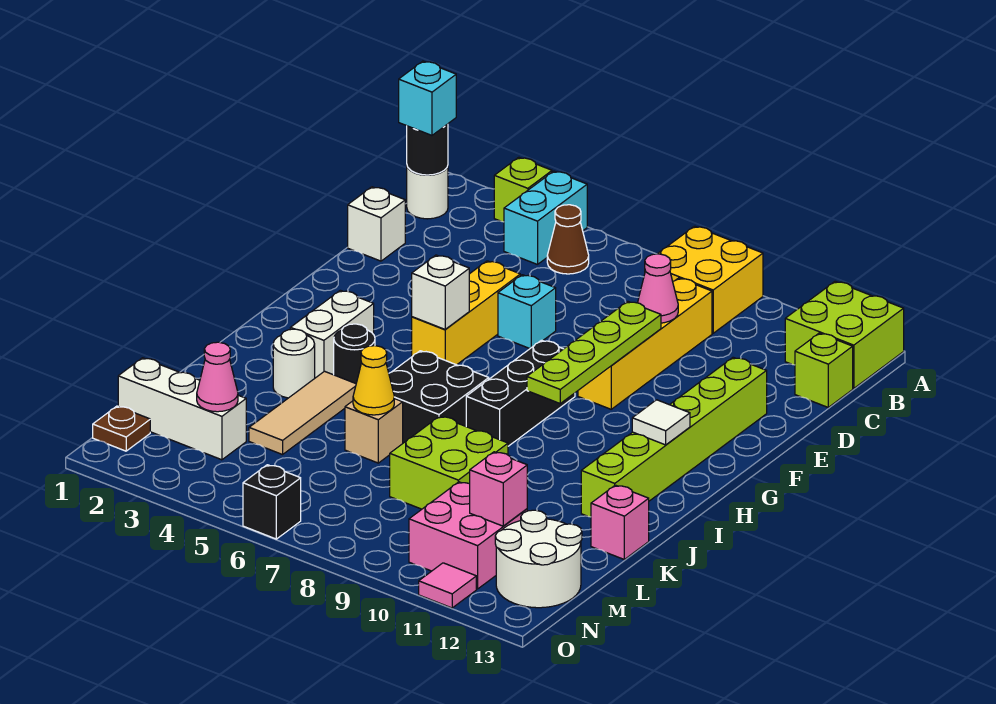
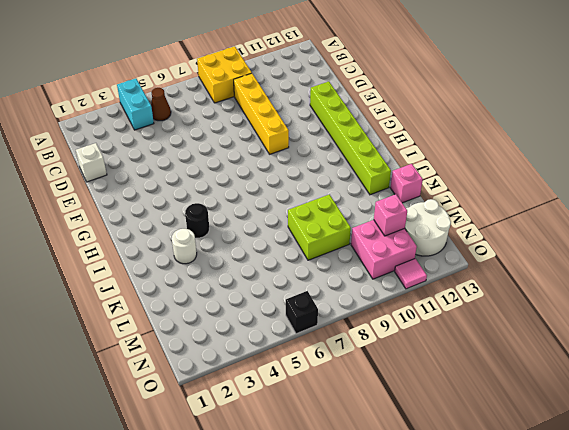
none -> lime brick A3 level 1
none -> lime brick A12:B13 level 1
none -> white round brick B1 level 1
none -> lime brick C13 level 1

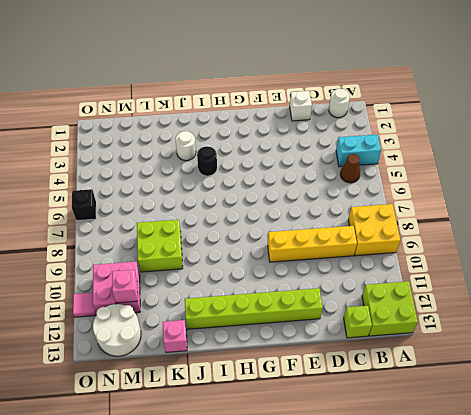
none -> lime brick A3 level 1
none -> yellow brick E5:G5 level 1
none -> cyan brick E6 level 1
none -> black brick G8:I8 level 1

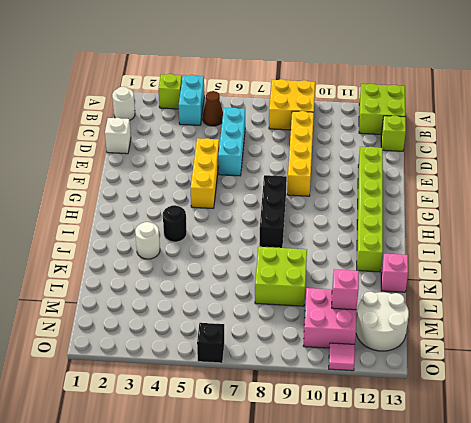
cyan brick C6:E6 level 1 -> cyan brick E6 level 1
none -> white brick H3:I3 level 1
none -> black brick I6:J7 level 1
none -> tan tile J4:L4 level 1
none -> tan brick K6 level 1

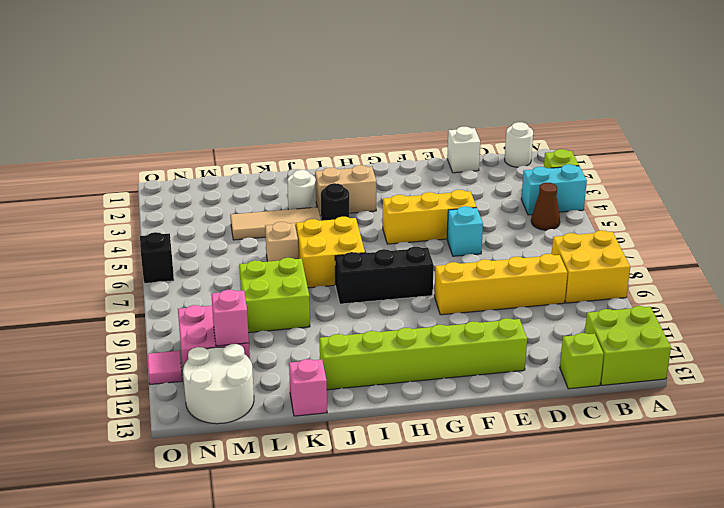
tan brick H3:I3 level 1 -> white brick H3:I3 level 1
yellow brick I6:J7 level 1 -> black brick I6:J7 level 1
none -> white brick M1:M3 level 1
none -> brown plate N1 level 1
none -> black round brick B1 level 2
none -> pink cone D9 level 2

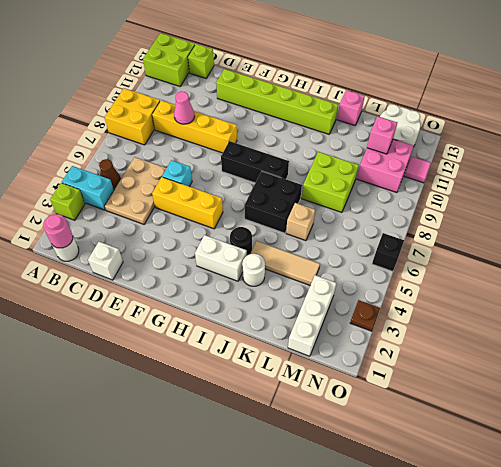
pink round brick B1 level 2 -> black round brick B1 level 2
tan plate C4:D6 level 1 -> none
brown plate O3 level 1 -> brown plate N1 level 1
none -> lime plate E9:H9 level 2
none -> white brick G5 level 2
none -> white tile H12 level 2
none -> yellow cone K6 level 2

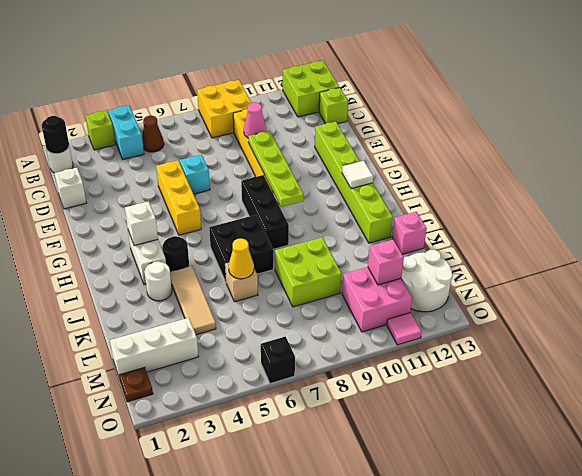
white brick H3 level 2 -> white brick G5 level 2
none -> pink cone M3 level 2
none -> cyan brick B1 level 3

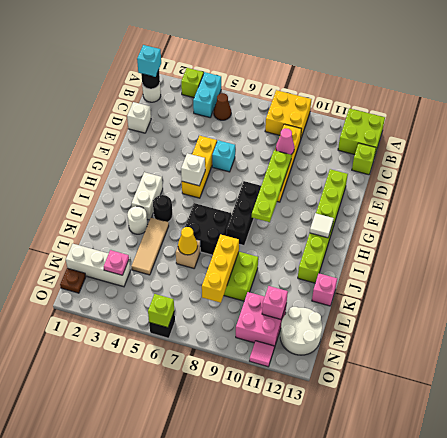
yellow brick K8:M8 level 2 -> none
pink plate M3 level 2 -> pink cone M3 level 2
lime brick O6 level 2 -> none

